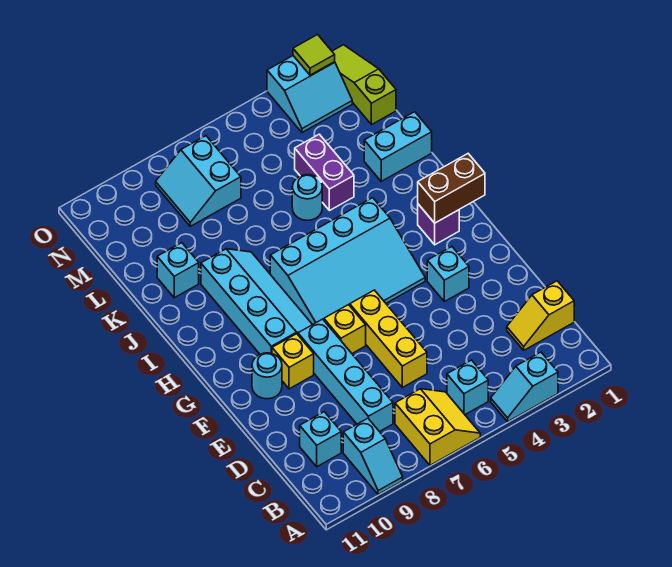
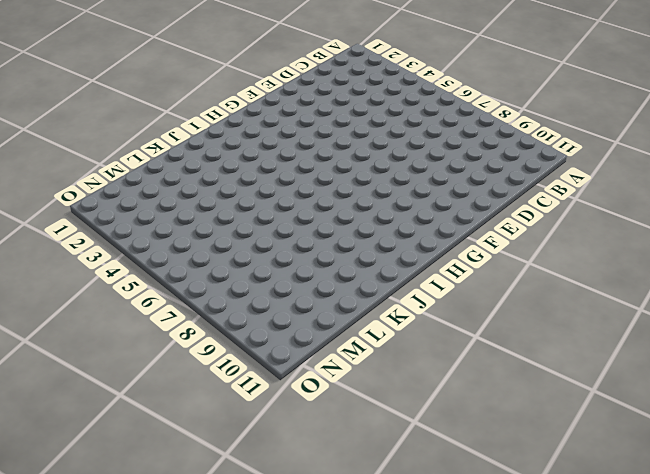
none -> cyan slope A3:A4 level 1 top 3
none -> yellow slope A6:B7 level 1 top 7
none -> cyan slope A9:B9 level 1 top B

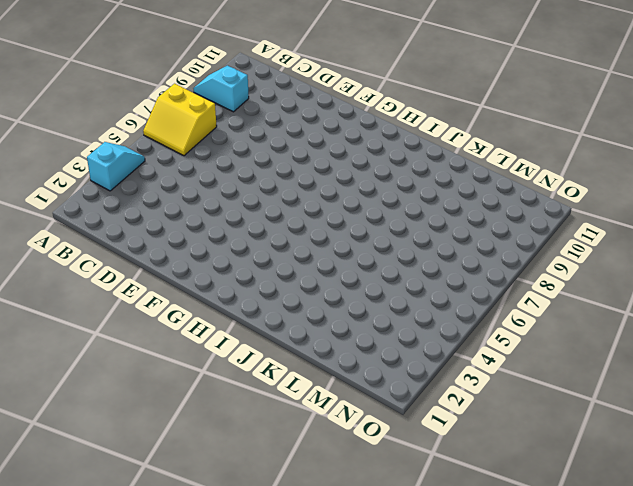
none -> cyan brick B5 level 1
none -> yellow slope C1:C2 level 1 top 1
none -> cyan brick C8:F8 level 1

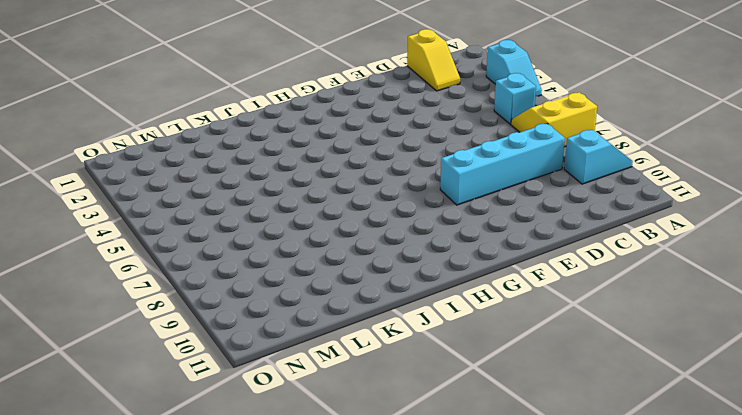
none -> cyan brick C10 level 1
none -> yellow brick D6:F6 level 1
none -> cyan brick F3 level 1

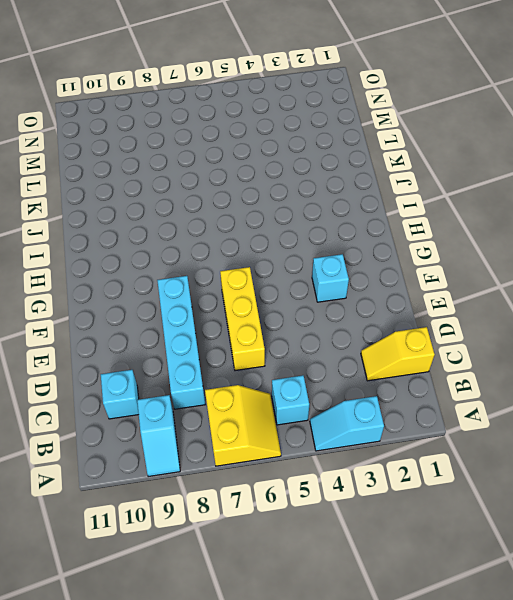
none -> yellow brick F7 level 1
none -> yellow brick F9 level 1
none -> cyan round brick F10 level 1

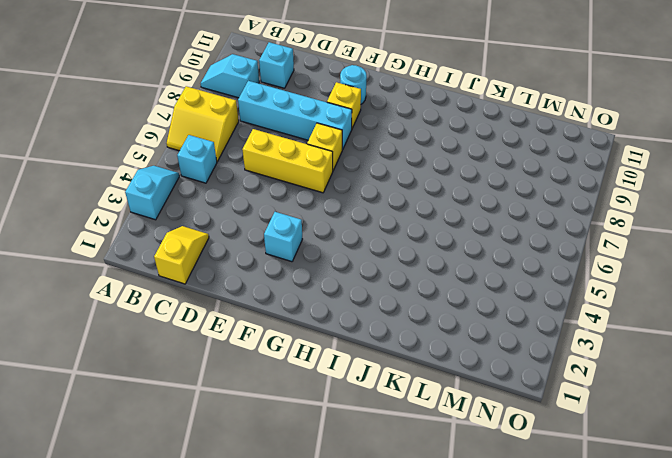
none -> cyan slope G4:I7 level 1 top I
none -> cyan slope G8:J9 level 1 top 9
none -> purple brick H2 level 1

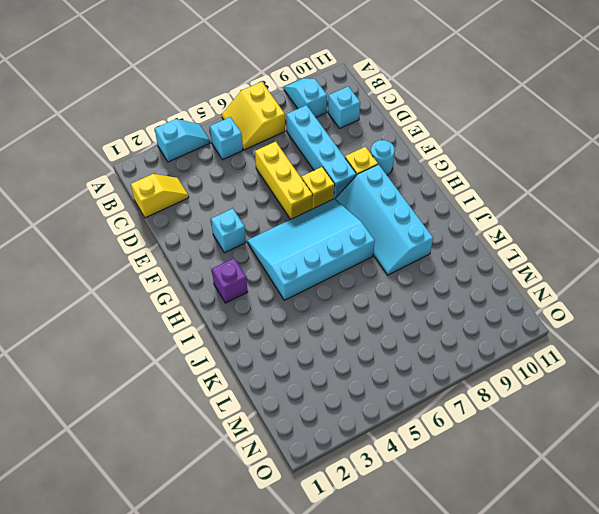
none -> cyan brick K1:K2 level 1
none -> purple brick K4:L4 level 1
none -> cyan round brick K5 level 1

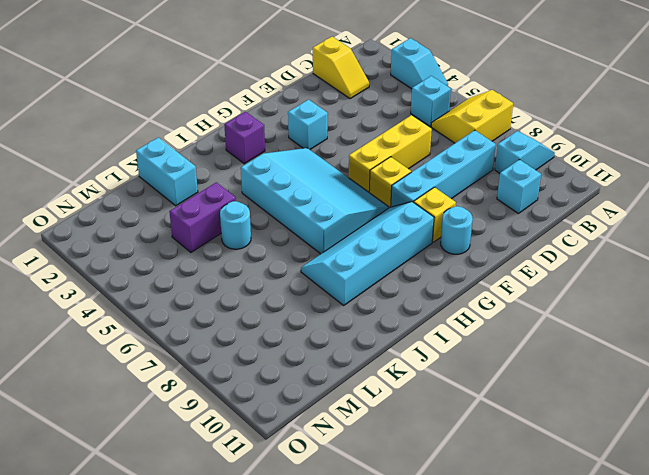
none -> cyan brick K10 level 1
none -> lime slope M1:O1 level 1 top M
none -> cyan slope M7:N8 level 1 top 7

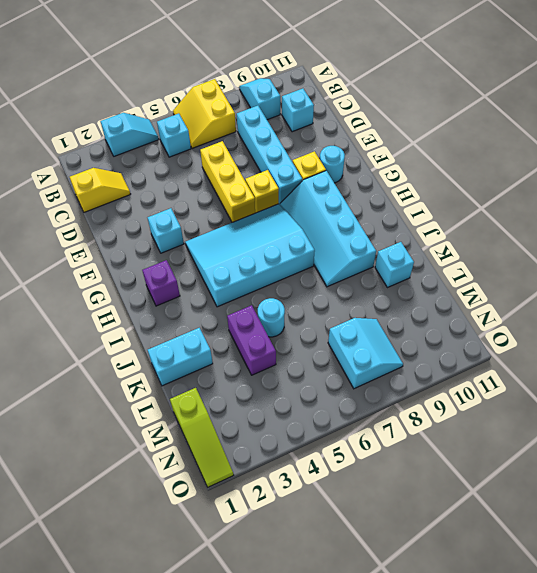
none -> cyan slope N2:O3 level 1 top O
none -> brown brick H1:H2 level 2
none -> lime tile O2 level 2

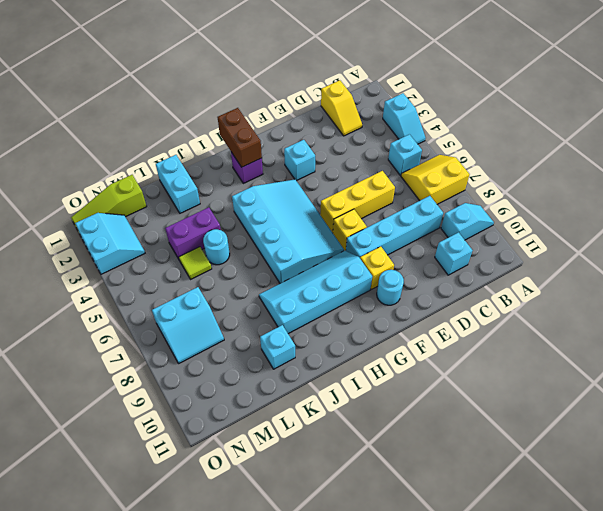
lime tile L5 level 1 -> lime tile O2 level 2

